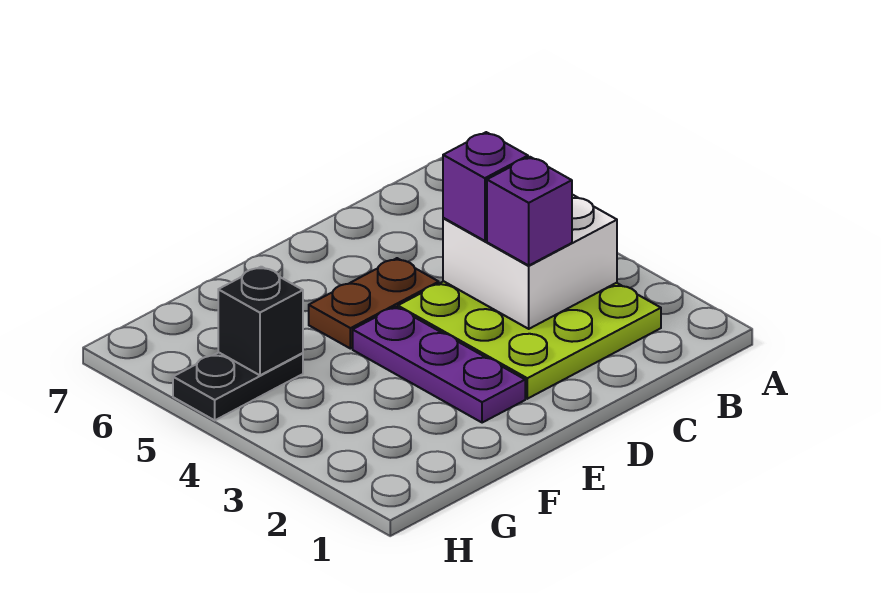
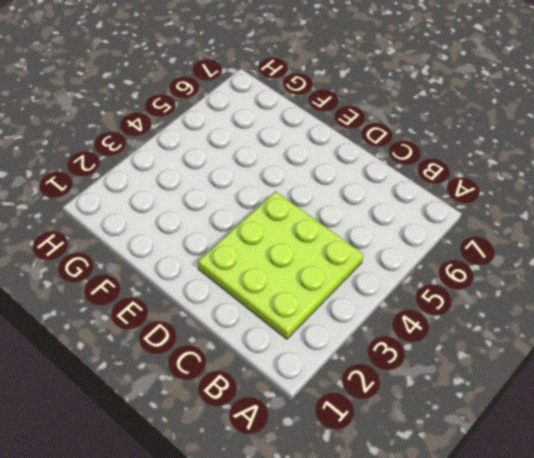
none -> brown plate D5:E5 level 1
none -> purple plate E2:E4 level 1

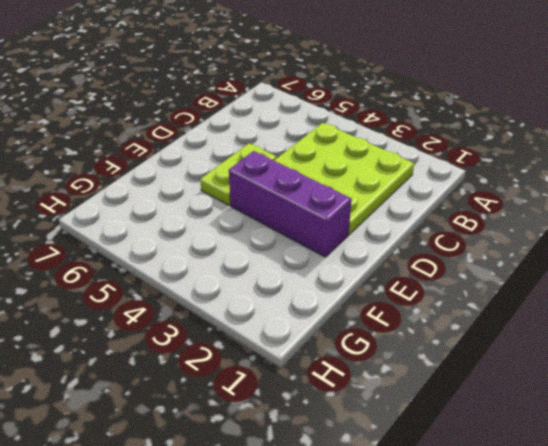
lime plate D5:E5 level 1 -> brown plate D5:E5 level 1
purple brick E2:E4 level 1 -> purple plate E2:E4 level 1
none -> black plate G5:H5 level 1
none -> white brick B3:C4 level 2

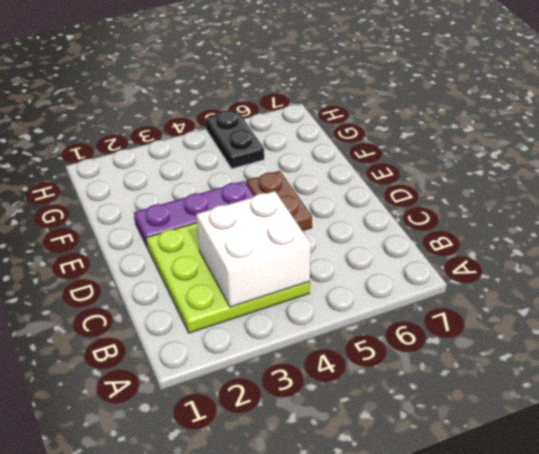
none -> black brick G5 level 2
none -> purple brick C3 level 3

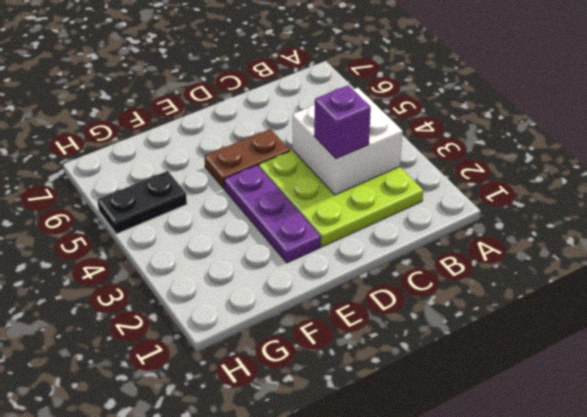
none -> black brick G5 level 2
none -> purple brick C4 level 3

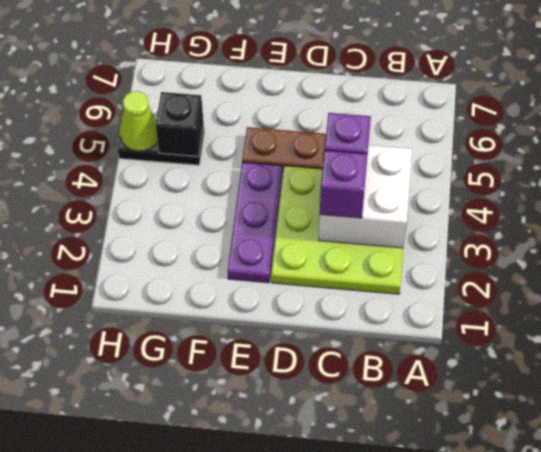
lime cone H5 level 2 -> none

